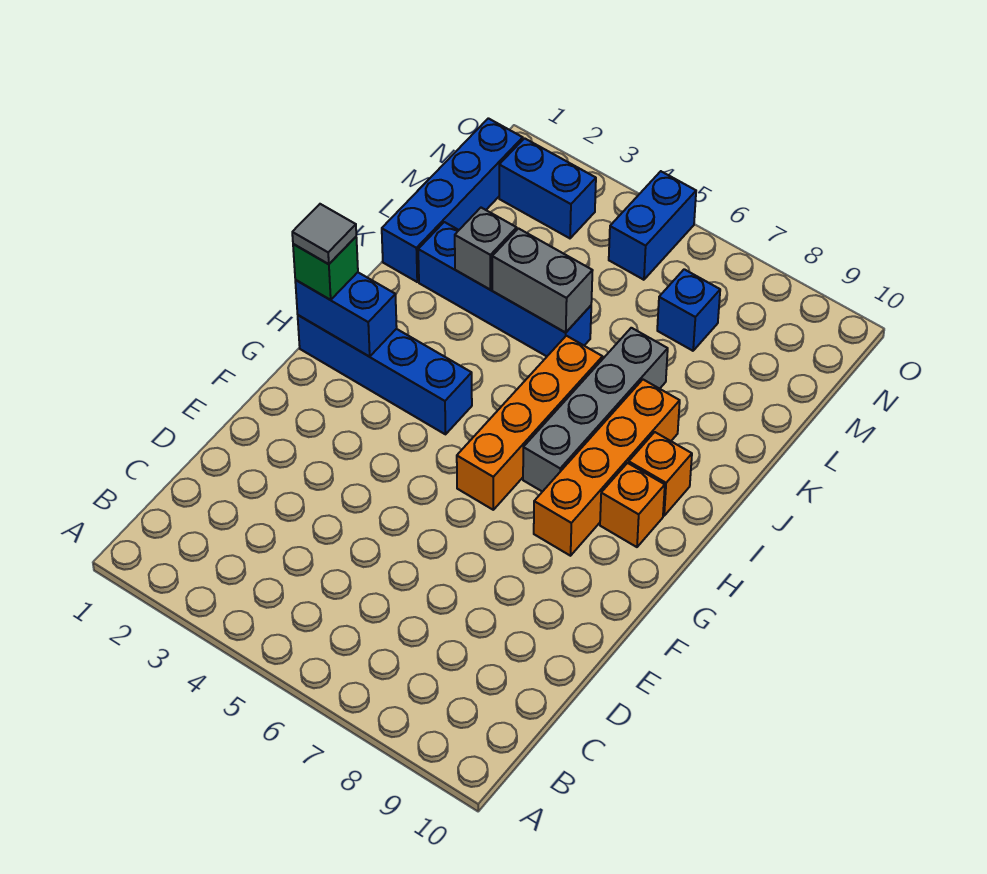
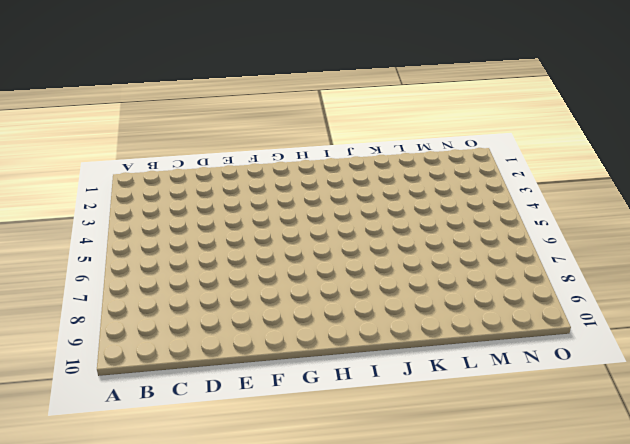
none -> orange brick G6:J6 level 1
none -> orange brick G8:J8 level 1
none -> blue brick H1:H4 level 1

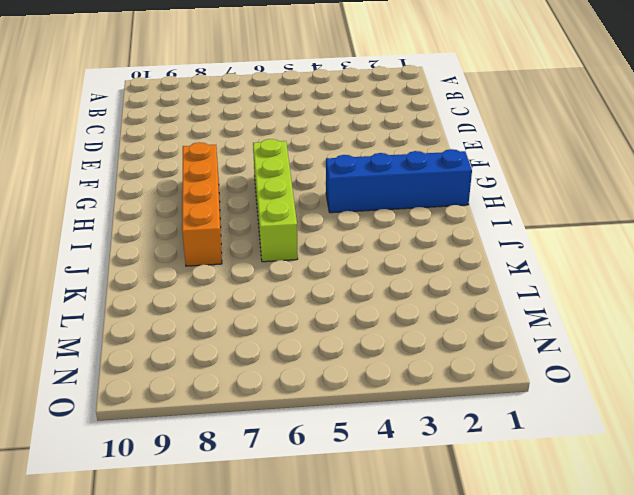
lime brick G6:J6 level 1 -> orange brick G6:J6 level 1
none -> grey brick H7:K7 level 1
none -> orange brick H9 level 1
none -> orange brick I9 level 1

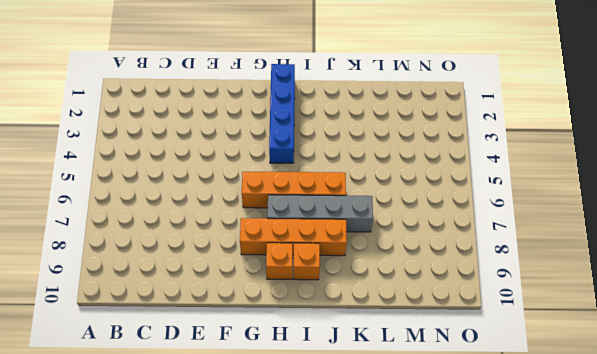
none -> blue brick K1:N1 level 1
none -> blue brick K2:K5 level 1
none -> blue brick M7 level 1

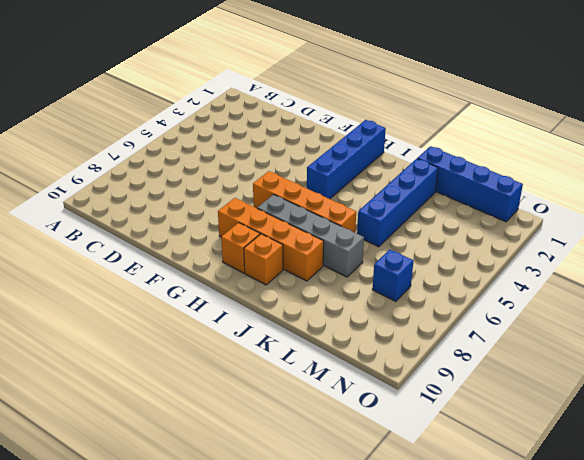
none -> blue brick N2:N3 level 1
none -> blue brick N5:O5 level 1
none -> blue brick H1:H2 level 2

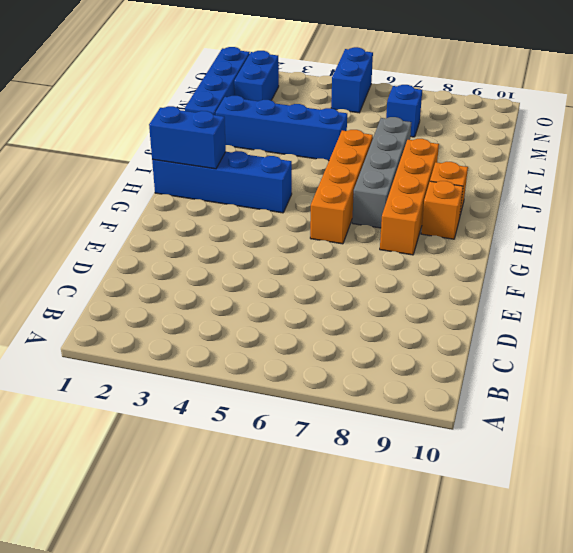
blue brick M2:N2 level 1 -> blue brick N2:N3 level 1
none -> grey brick K3 level 2
none -> grey brick K4:K5 level 2
none -> green brick H1 level 3

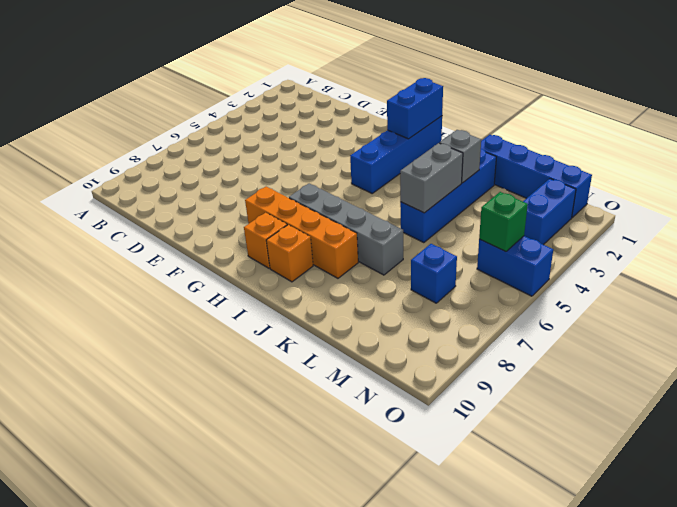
green brick N5 level 2 -> green brick H1 level 3
none -> orange brick G6:J6 level 1
none -> grey tile H1 level 4

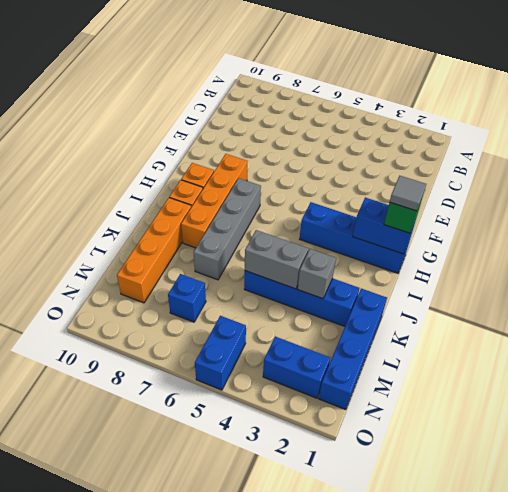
orange brick J9:M9 level 1 -> orange brick G6:J6 level 1

